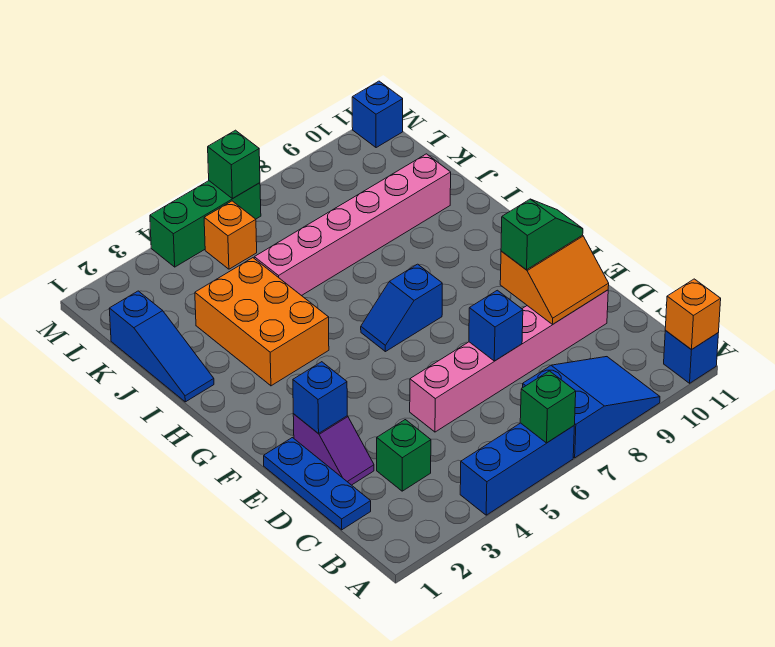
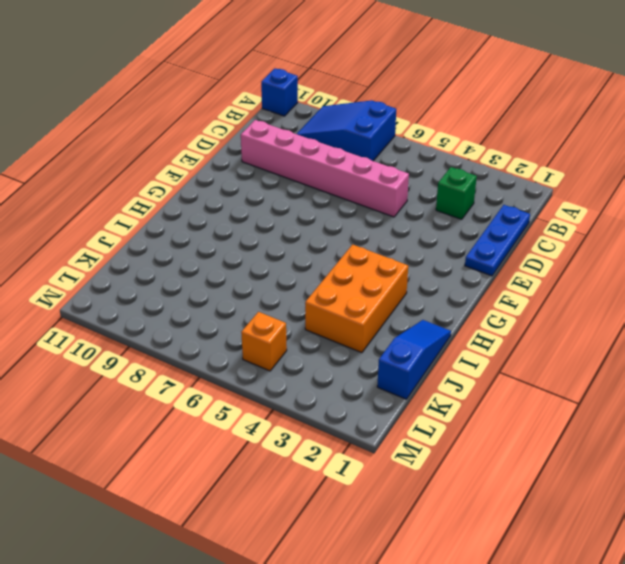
none -> blue brick A4:A6 level 1
none -> purple slope D2:E2 level 1 top E
none -> blue slope G6:G7 level 1 top 7

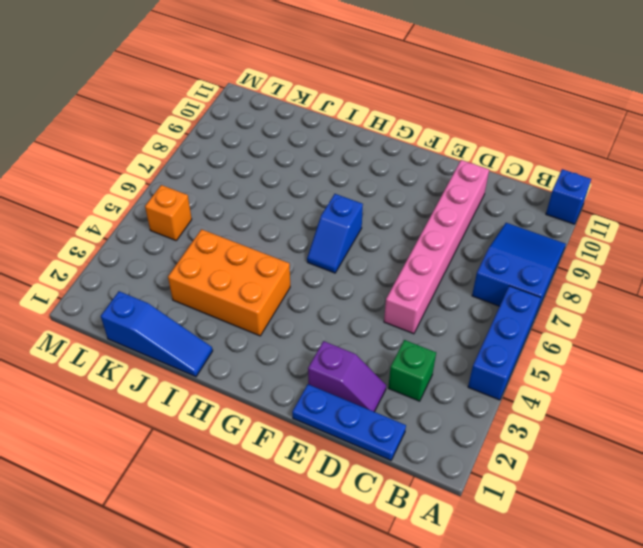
none -> pink brick J5:J10 level 1
none -> green brick M4:M6 level 1
none -> blue brick M11 level 1

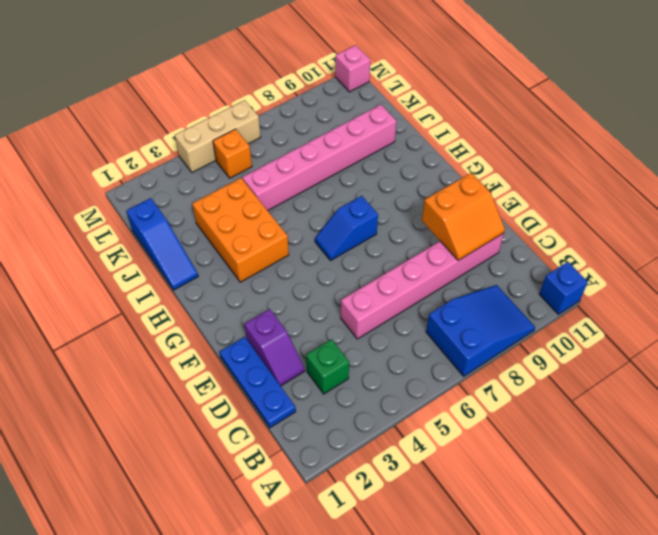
tan brick M4:M6 level 1 -> green brick M4:M6 level 1
pink brick M11 level 1 -> blue brick M11 level 1
none -> blue brick A4:A6 level 1
none -> green brick A6 level 2
none -> orange brick A11 level 2

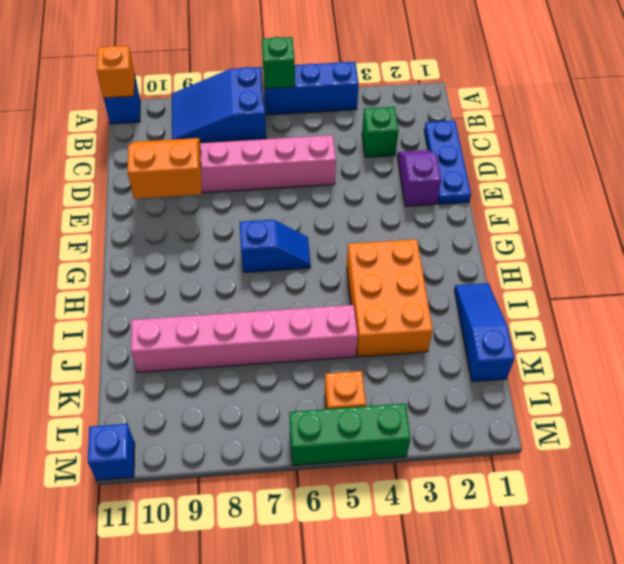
none -> blue brick D7 level 2
none -> blue brick E2 level 2
none -> green brick M6 level 2

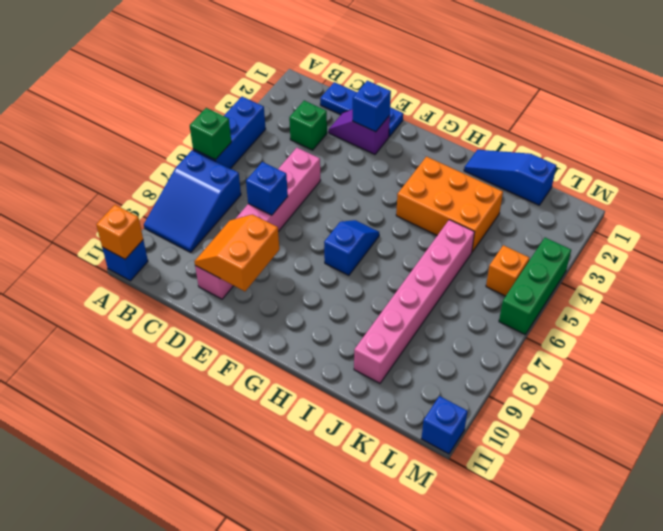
none -> green brick M6 level 2
none -> green slope E9:E10 level 3 top 9

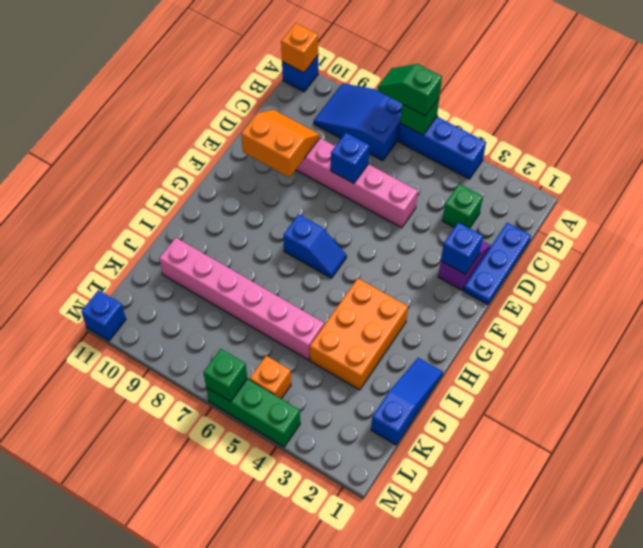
green slope A6:A7 level 3 top 6 -> green slope E9:E10 level 3 top 9

